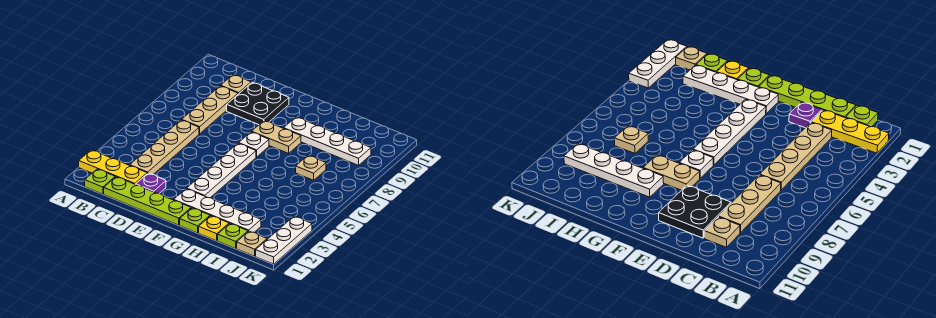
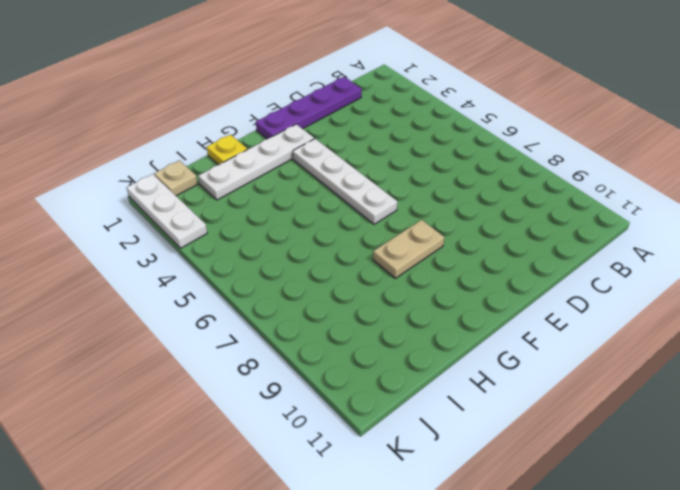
purple plate C1:F1 level 1 -> lime plate C1:F1 level 1
none -> yellow plate A2:C2 level 1
none -> lime plate B1 level 1
none -> tan plate C3:C6 level 1

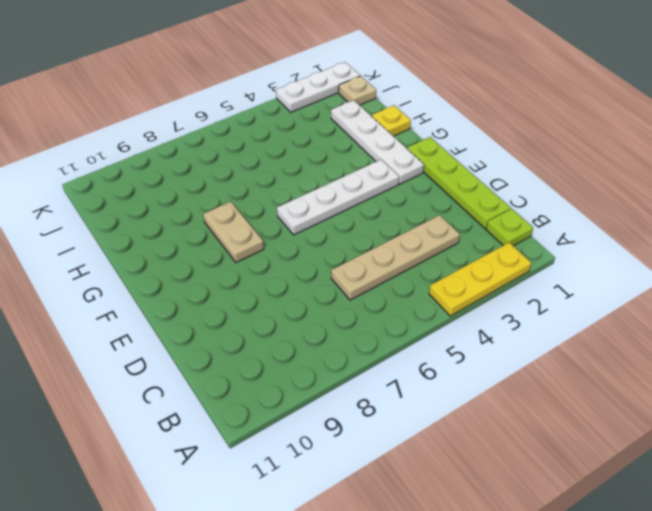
yellow plate A2:A4 level 1 -> yellow plate A2:C2 level 1
none -> tan plate C7:C9 level 1
none -> tan plate C10 level 1
none -> purple plate D2 level 1

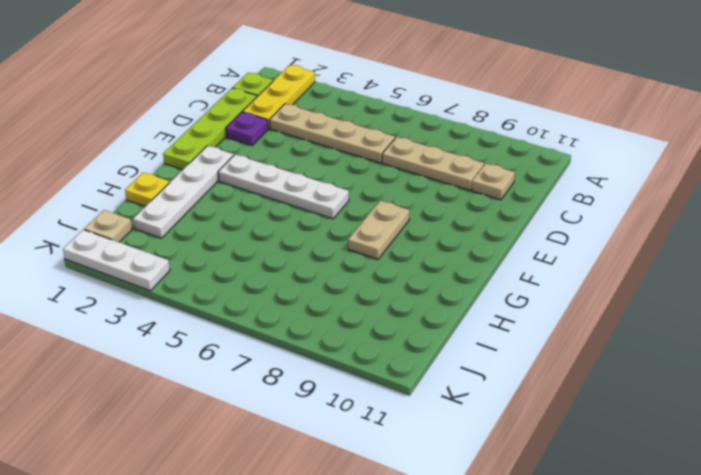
none -> black plate D9:E10 level 1
none -> white plate F7 level 1
none -> lime plate G1 level 1

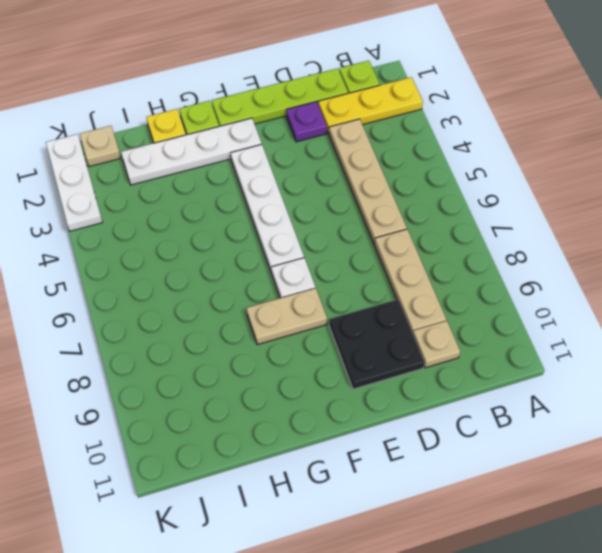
none -> white plate G9:J9 level 1
none -> lime plate I1 level 1
none -> tan plate I7 level 1

